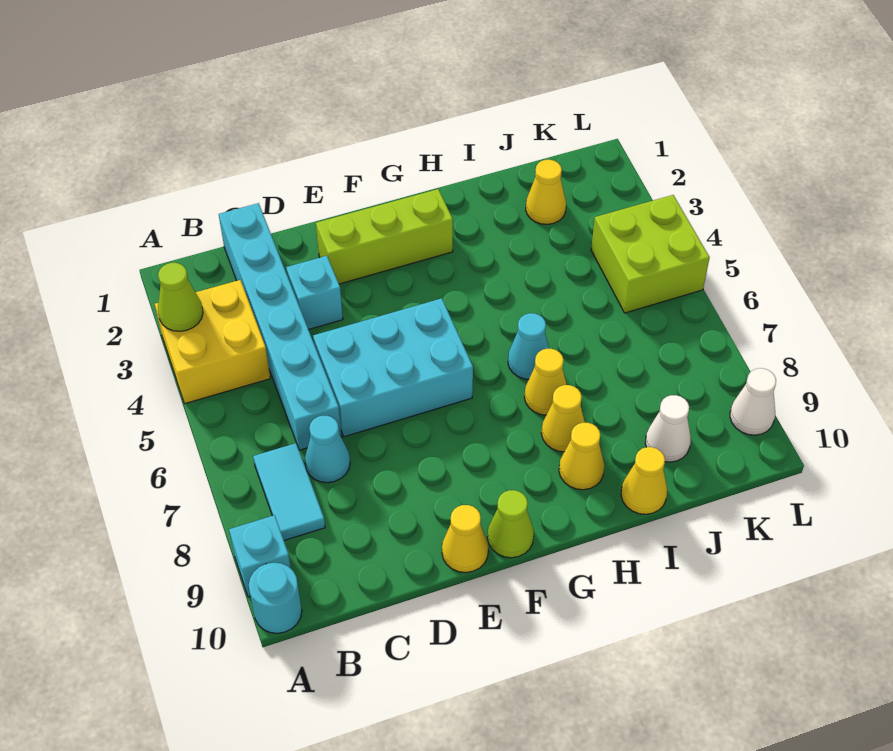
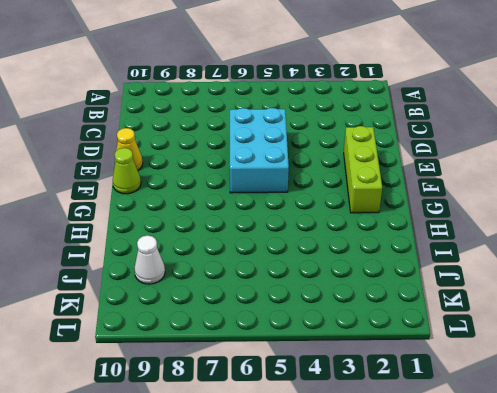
none -> yellow brick A3:B4 level 1
none -> cyan brick A9 level 1
none -> cyan round brick A10 level 1

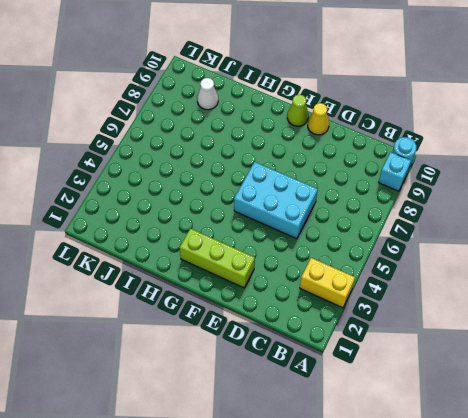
yellow brick A3:B3 level 1 -> yellow brick A3:B4 level 1
none -> cyan tile B7:B8 level 1
none -> cyan brick C1:C6 level 1
none -> cyan cone C7 level 1

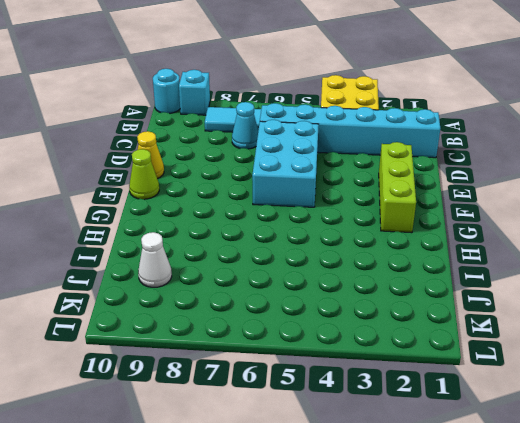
none -> cyan brick D3 level 1
none -> cyan cone H6 level 1
none -> yellow cone H7 level 1

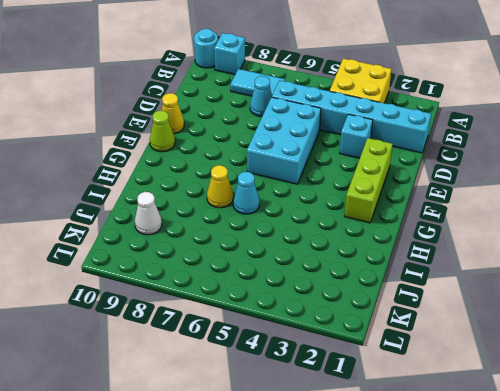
none -> yellow cone H8 level 1
none -> yellow cone H9 level 1
none -> yellow cone I10 level 1

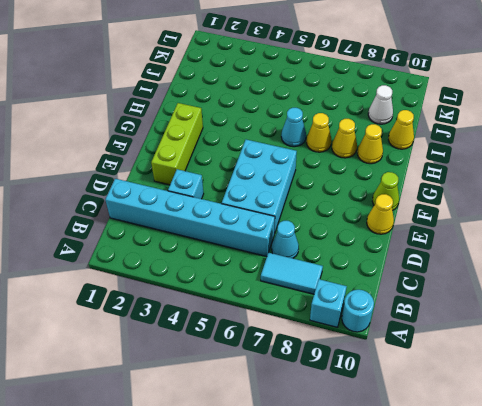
none -> yellow brick A3:B4 level 1
none -> yellow cone J2 level 1
none -> lime brick K4:L5 level 1

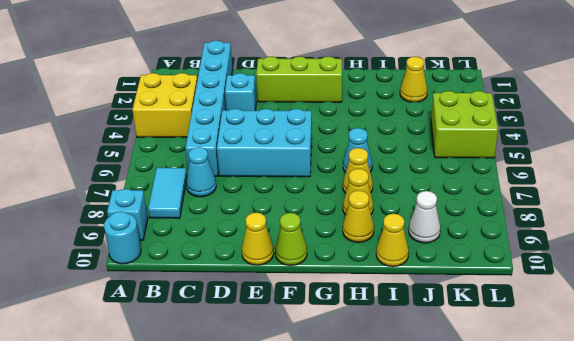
none -> white cone L9 level 1
none -> lime cone A3 level 2

